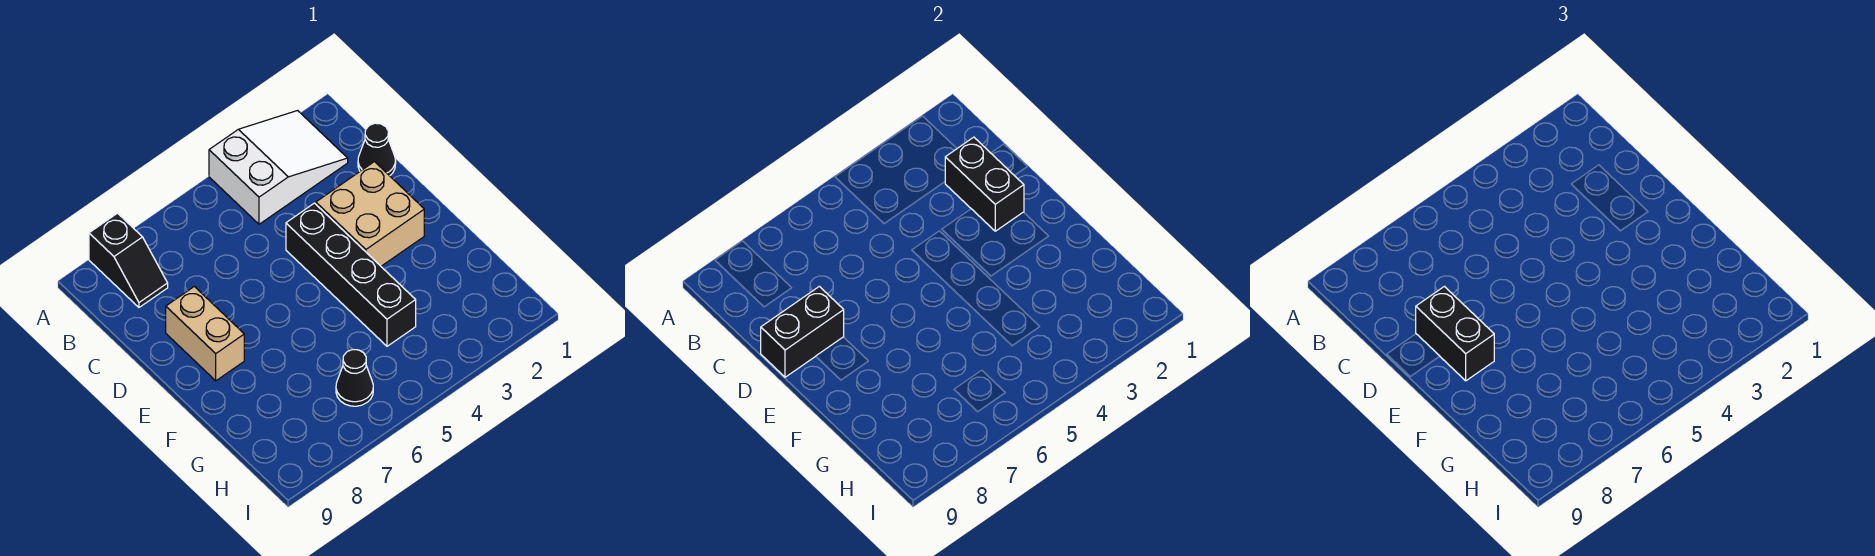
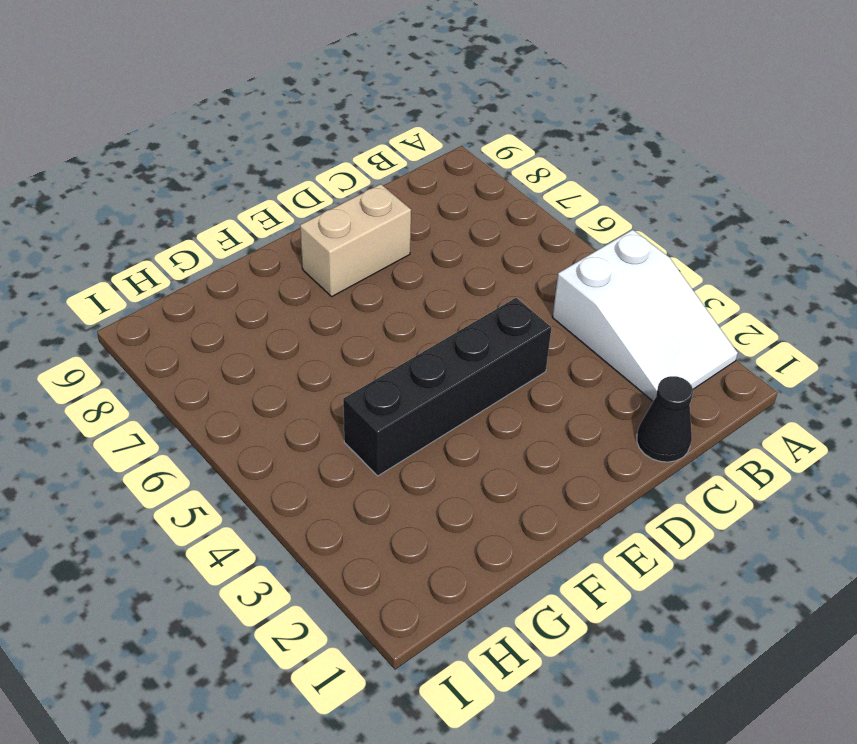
none -> black slope A8:B8 level 1 top A
none -> tan brick D2:E3 level 1

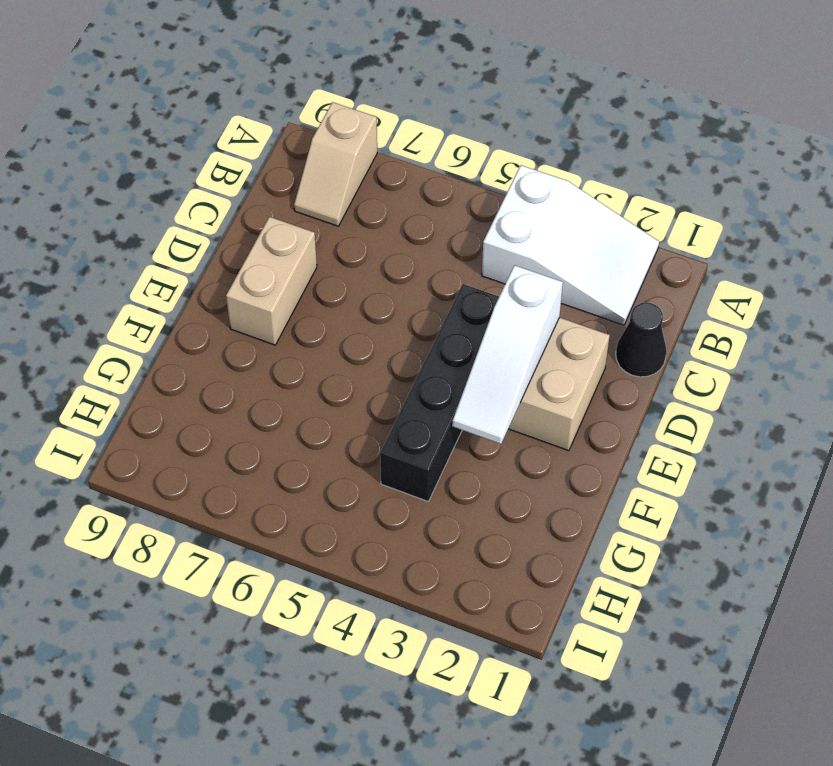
tan slope A8:B8 level 1 top A -> black slope A8:B8 level 1 top A
white slope D3:F3 level 2 top D -> none
none -> black cone H6 level 1
none -> black brick C2:D2 level 2

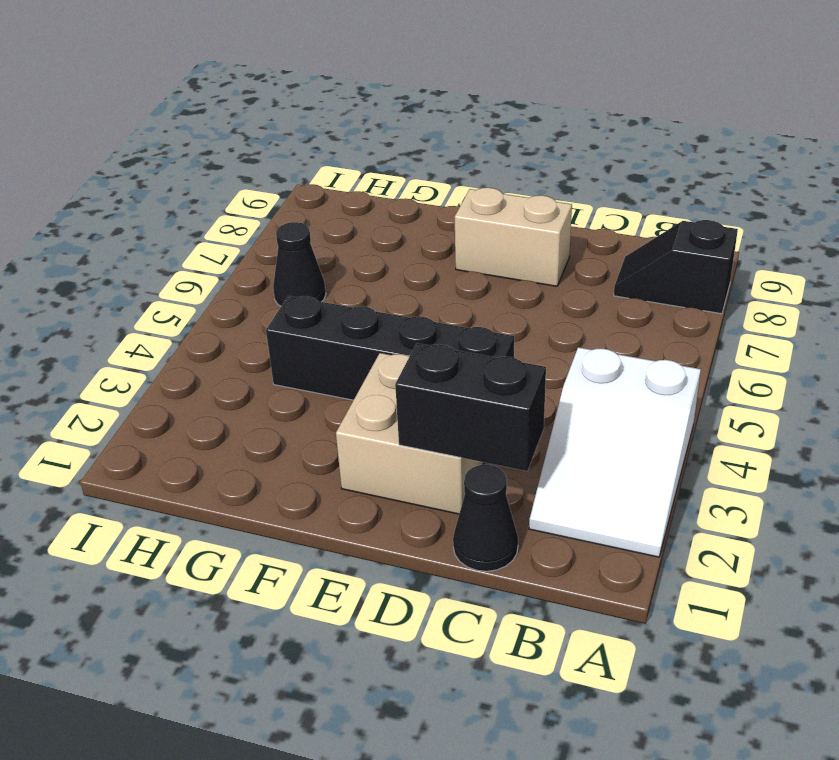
none -> black brick D8:D9 level 2
none -> black brick D8:E8 level 3

